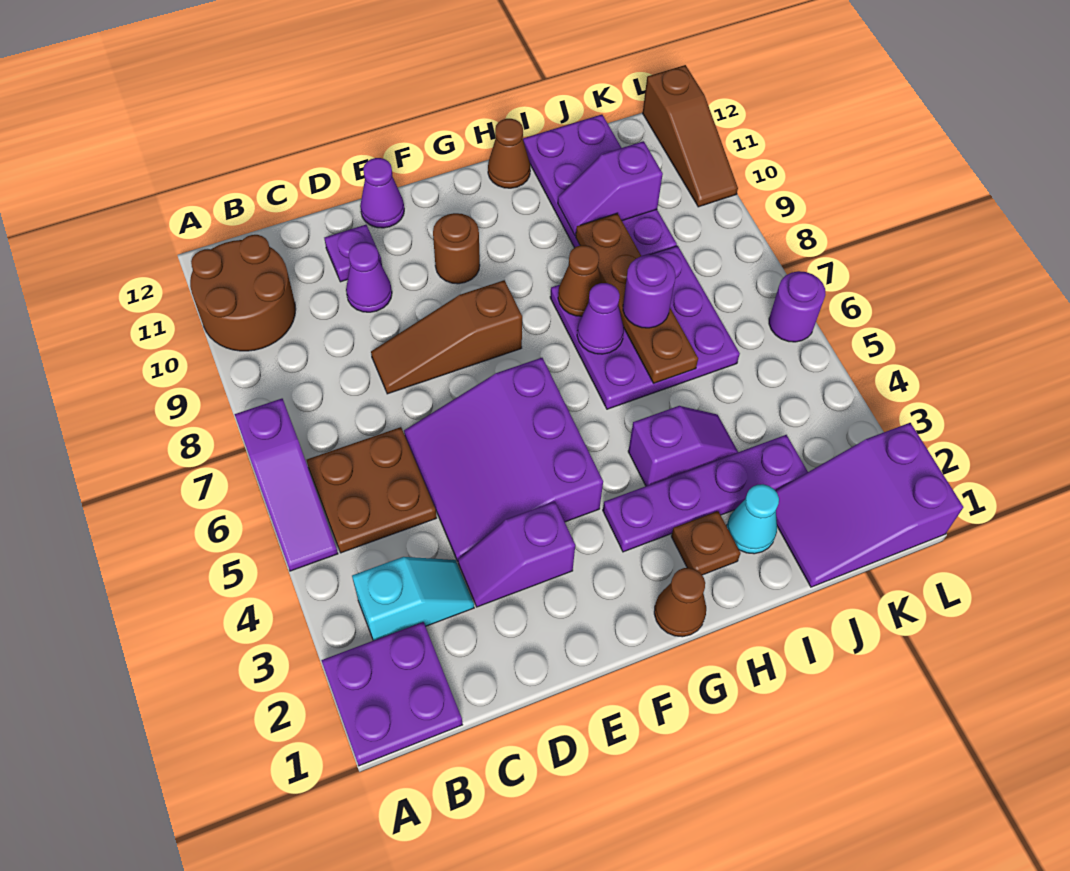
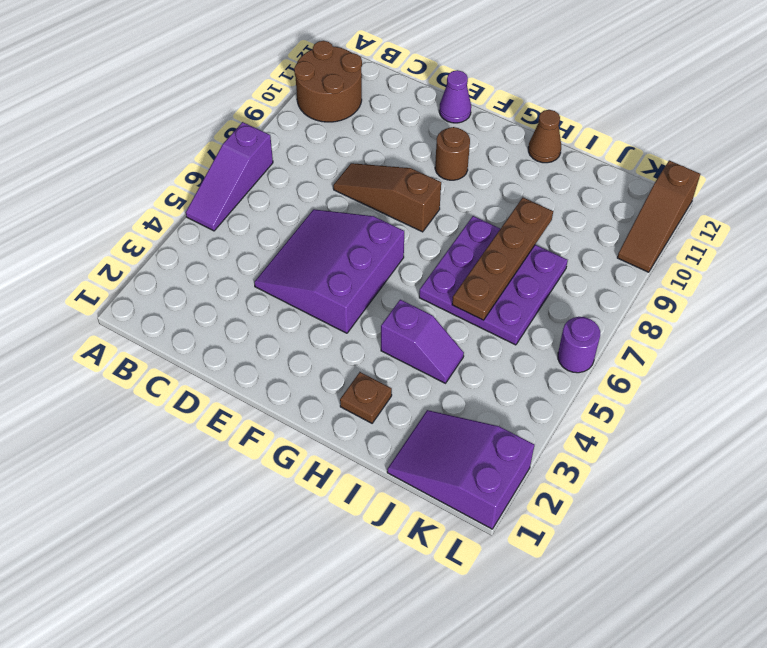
none -> purple plate A1:B2 level 1
none -> cyan slope B3:C3 level 1 top B
none -> brown plate B5:C6 level 1

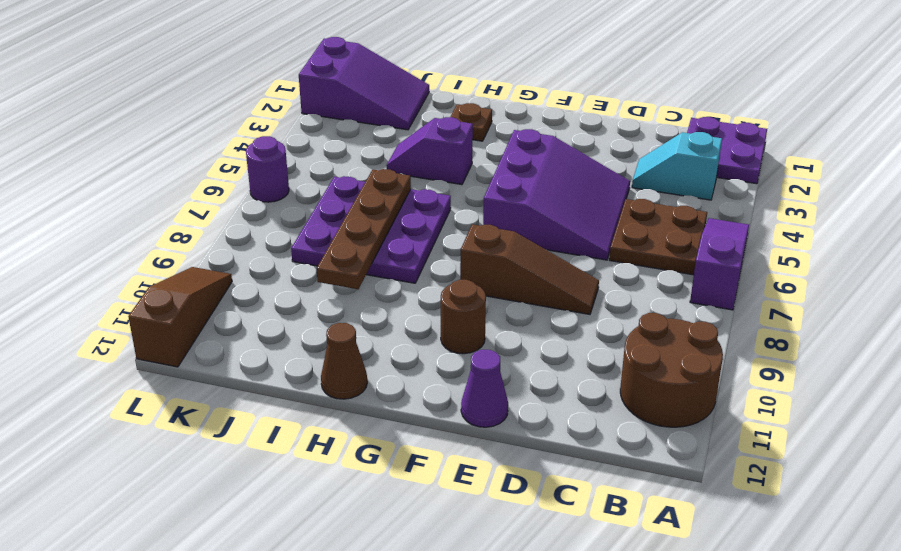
none -> purple slope D3:E3 level 1 top E
none -> purple cone D10 level 1
none -> purple plate D11 level 1

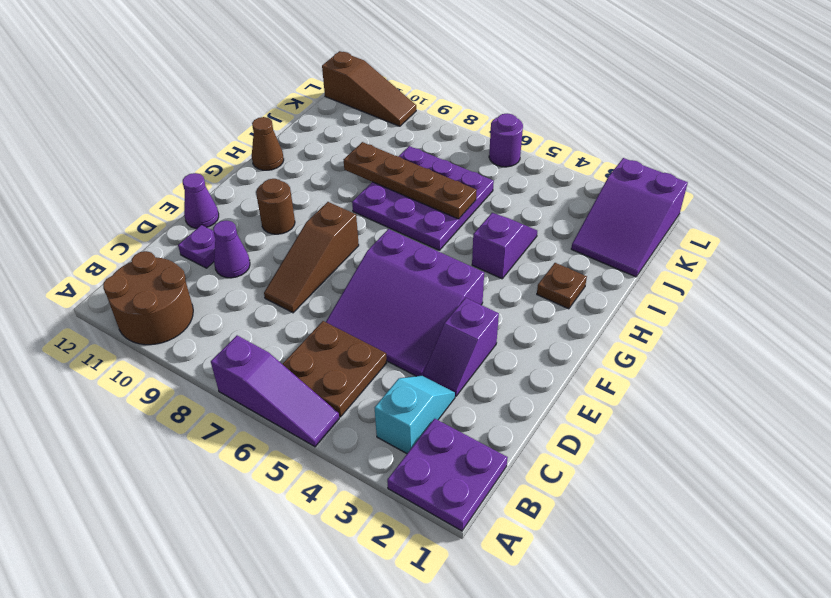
none -> brown cone G1 level 1
none -> purple plate G3:J3 level 1
none -> cyan cone I2 level 1

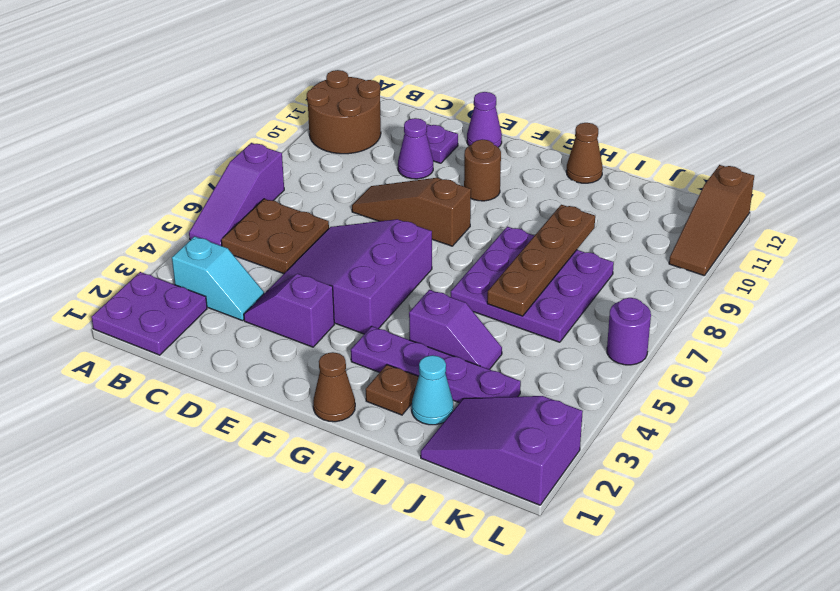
none -> purple plate I9:J12 level 1
none -> purple cone H7 level 2
none -> brown cone H8 level 2

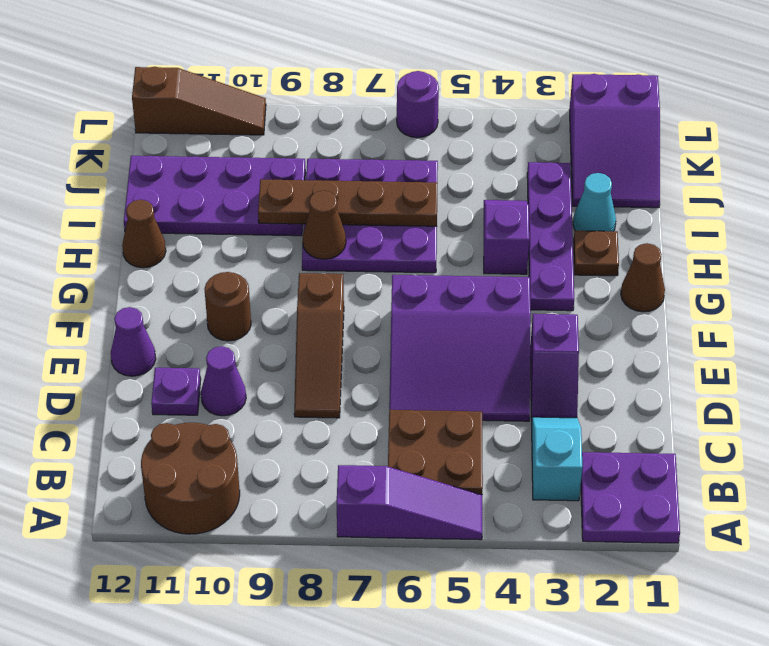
none -> purple cone H7 level 2
none -> purple slope I10:J10 level 2 top J
none -> purple round brick I7 level 3

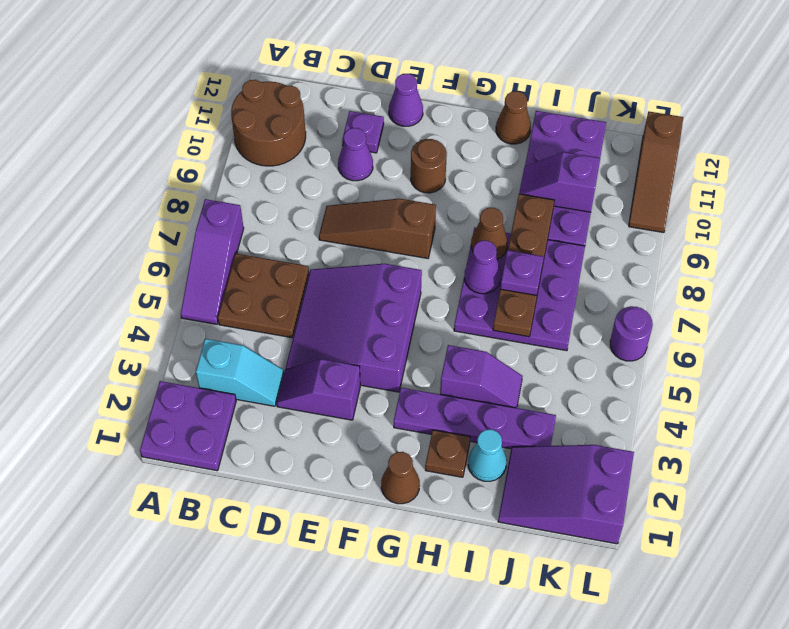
purple plate I7 level 3 -> purple round brick I7 level 3

